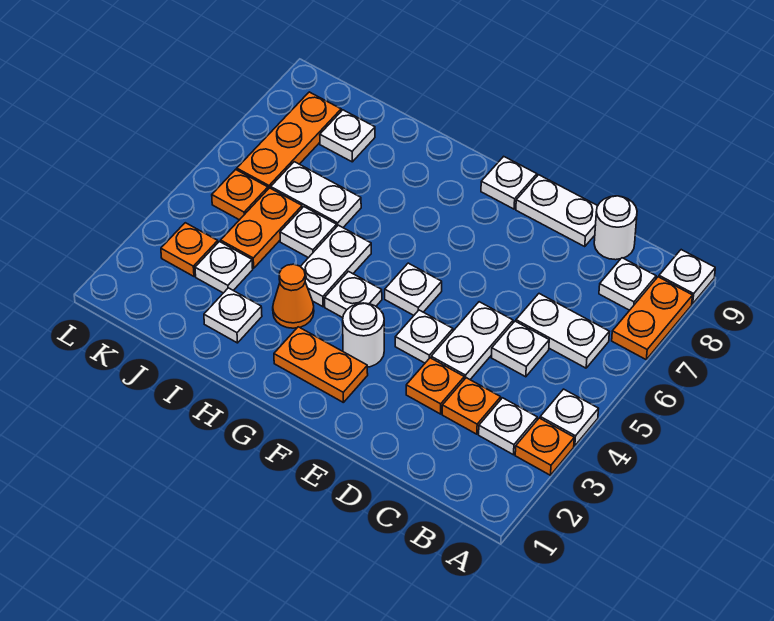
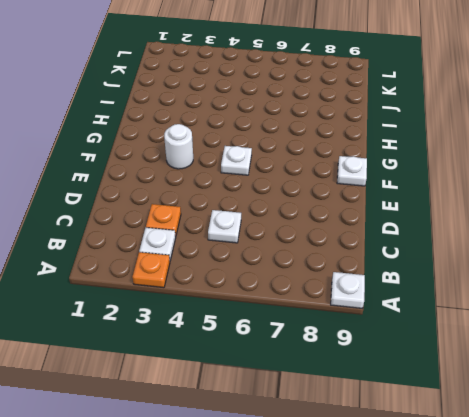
none -> white plate A4 level 1
none -> orange plate A7:A8 level 1
none -> white plate B6:C6 level 1
none -> white plate B8 level 1

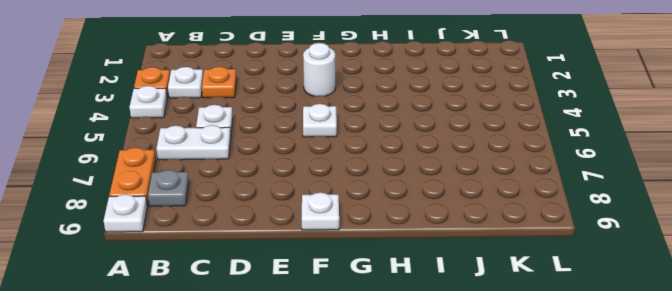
grey plate B8 level 1 -> white plate B8 level 1
none -> white round brick C9 level 1
none -> orange plate D3 level 1
none -> white plate D4:D5 level 1
none -> white plate D9:E9 level 1

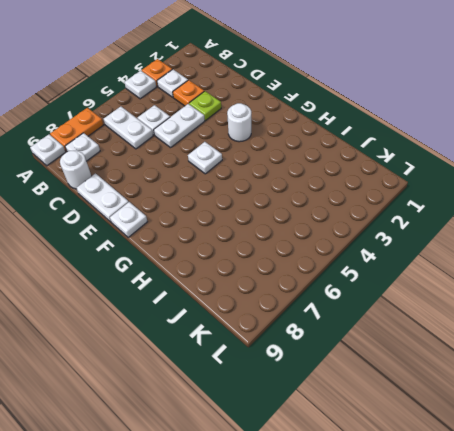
lime plate D3 level 1 -> orange plate D3 level 1
none -> white plate E4 level 1
none -> orange plate F2:G2 level 1
none -> white plate G4 level 1
none -> orange cone H3 level 1

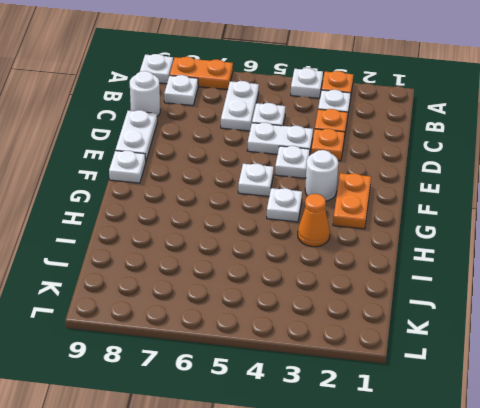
none -> white plate H4:H5 level 1
none -> white plate I2 level 1
none -> white plate I5 level 1
none -> white plate I6:J6 level 1

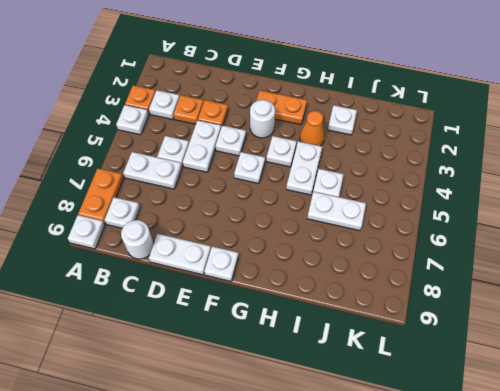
none -> white plate J3 level 1
none -> orange plate J4:J5 level 1
none -> white plate J8 level 1
none -> orange plate K3 level 1

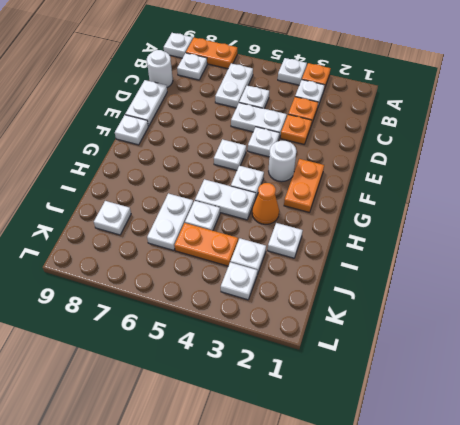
white plate K3 level 1 -> orange plate K3 level 1
none -> orange plate K5 level 1
none -> orange plate K6:K8 level 1

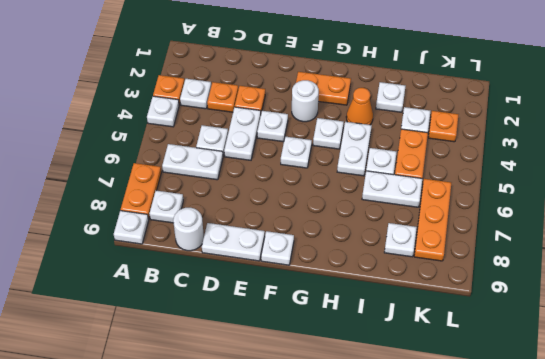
none -> orange plate K5 level 1

